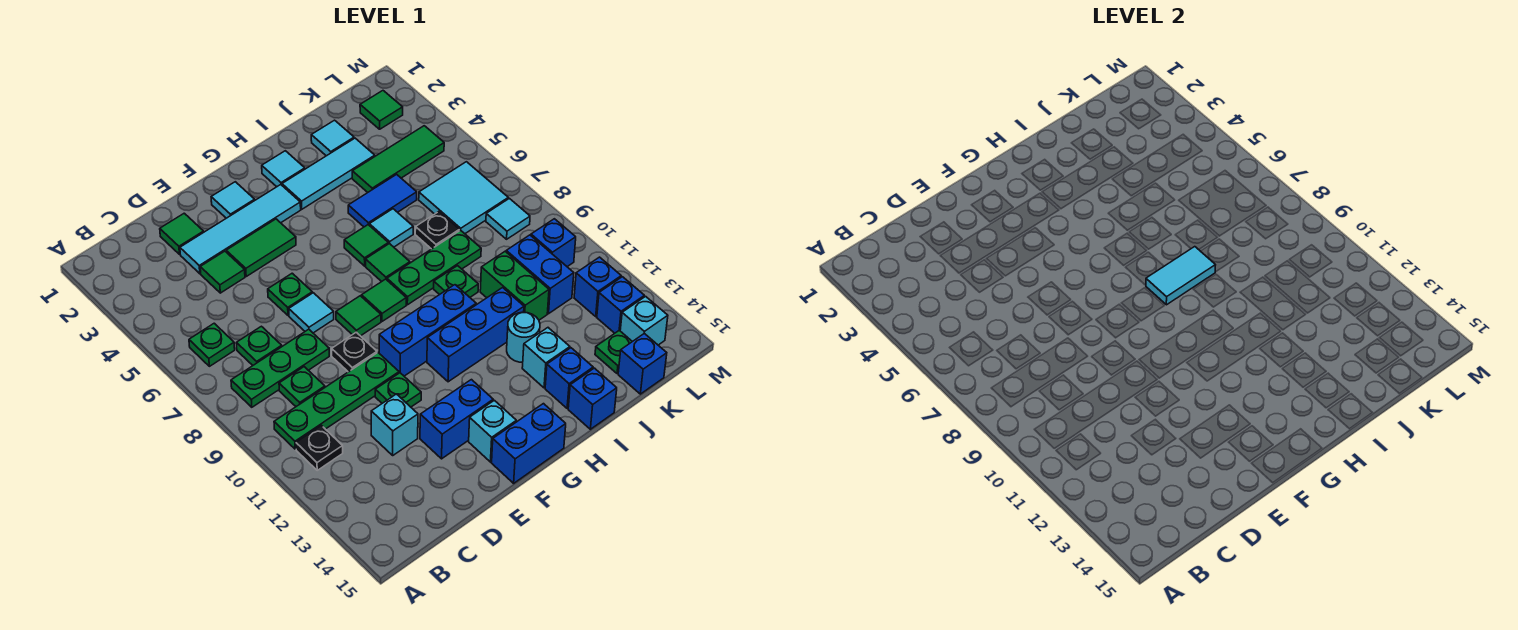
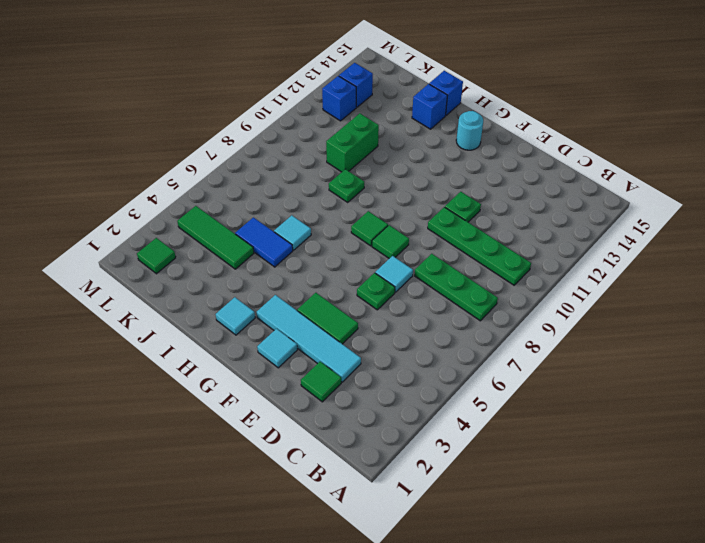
cyan round brick G14 level 1 -> cyan round brick I12 level 1
none -> green plate B6 level 1
none -> black plate B11 level 1
none -> green plate C7 level 1
none -> green plate C9 level 1

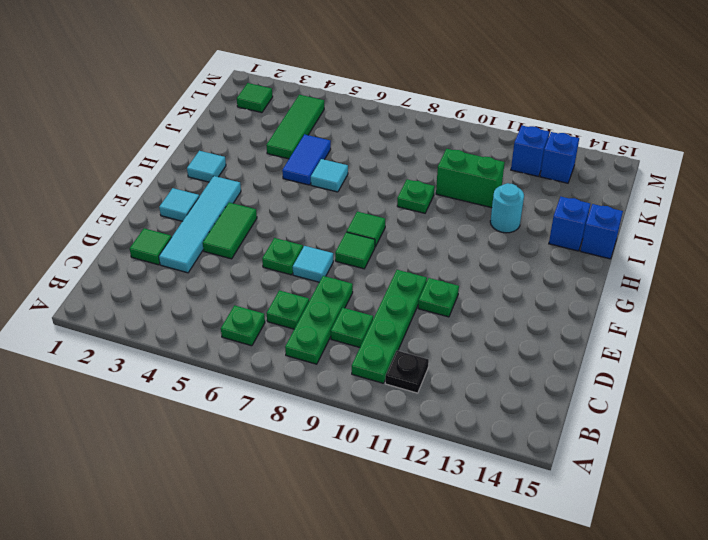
none -> green tile D4 level 1
none -> cyan brick D12 level 1
none -> black plate E9 level 1
none -> blue brick E13:F13 level 1

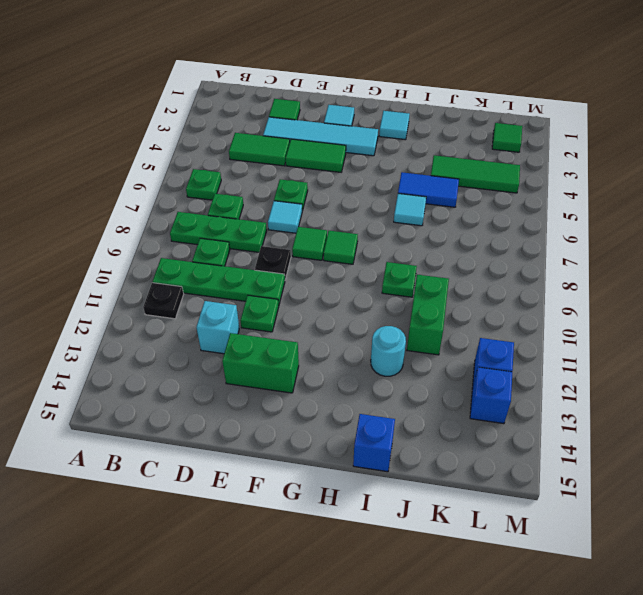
green tile C4:D4 level 1 -> green tile D4 level 1
green brick E13:F13 level 1 -> blue brick E13:F13 level 1
none -> blue brick F10:H10 level 1
none -> cyan brick F14 level 1
none -> blue brick F15:G15 level 1
none -> blue brick G11:I11 level 1

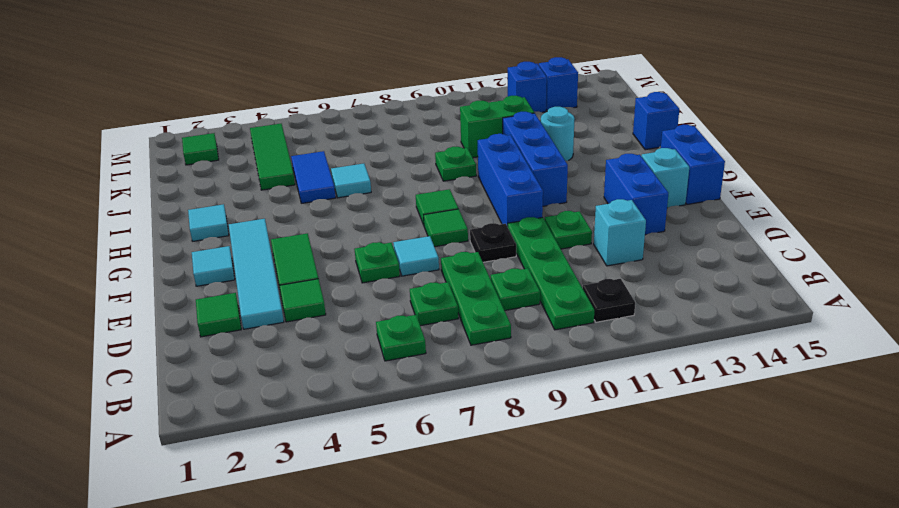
none -> cyan tile H3:J3 level 1
none -> green tile H6 level 1
none -> green tile H7 level 1
none -> green plate H8:J8 level 1

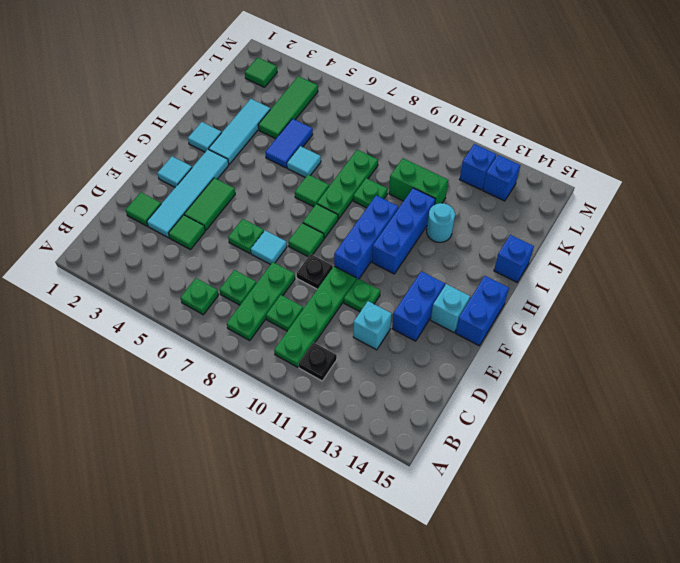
none -> green tile H6 level 1
none -> cyan brick I13 level 1
none -> blue brick I14 level 1
none -> cyan tile J2 level 1

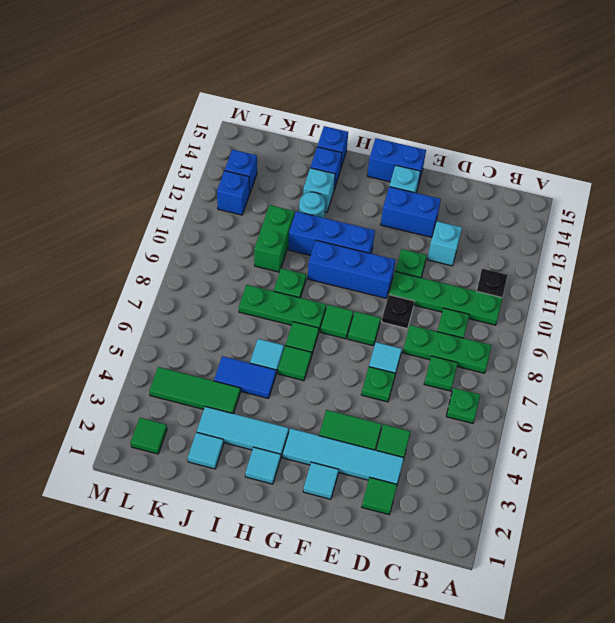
none -> black plate J7 level 1
none -> cyan tile K6:L7 level 1
none -> blue brick K10:K11 level 1
none -> green plate K14 level 1

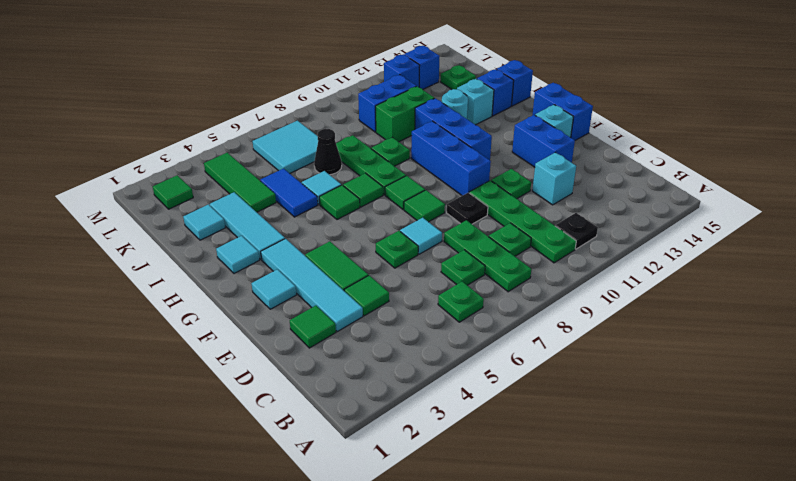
black cone J7 level 1 -> black plate J7 level 1
none -> blue brick K15 level 1
none -> cyan tile L8 level 1
none -> blue brick L10 level 1
none -> cyan brick L14 level 1

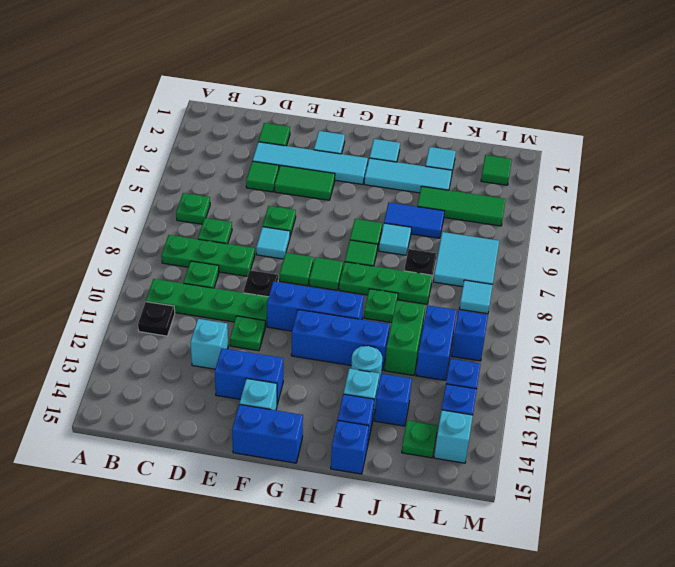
blue brick J13 level 1 -> blue brick K15 level 1
none -> cyan tile H8:I8 level 2

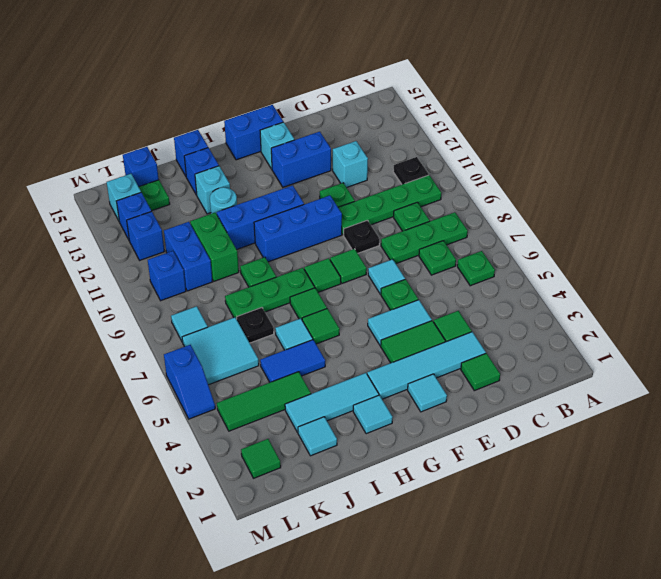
cyan tile E5:F5 level 1 -> cyan tile H8:I8 level 2
blue slope M5:M6 level 1 top 6 -> none

